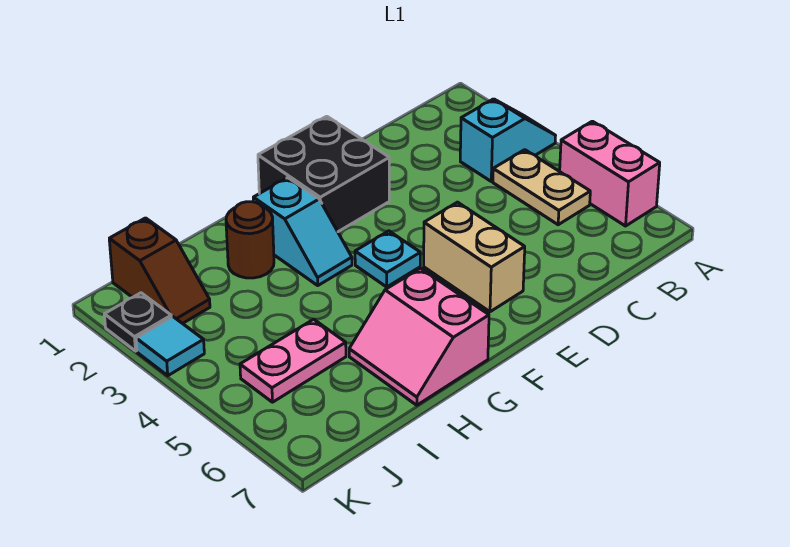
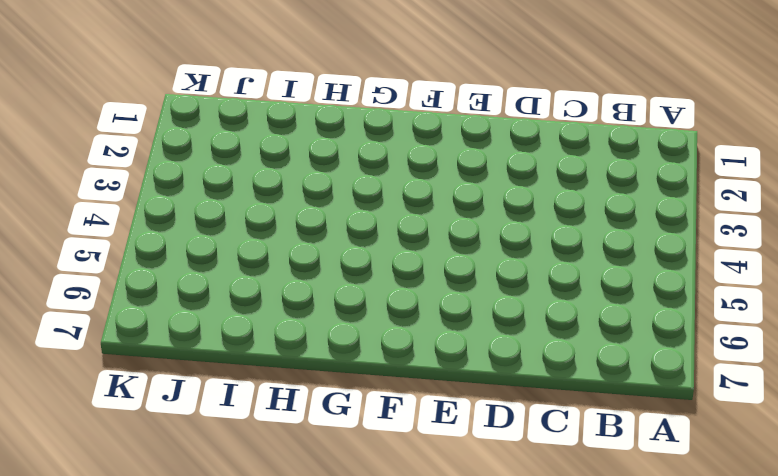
none -> cyan slope A3:B3 level 1 top B
none -> pink brick A5:A6 level 1
none -> tan plate B4:B5 level 1

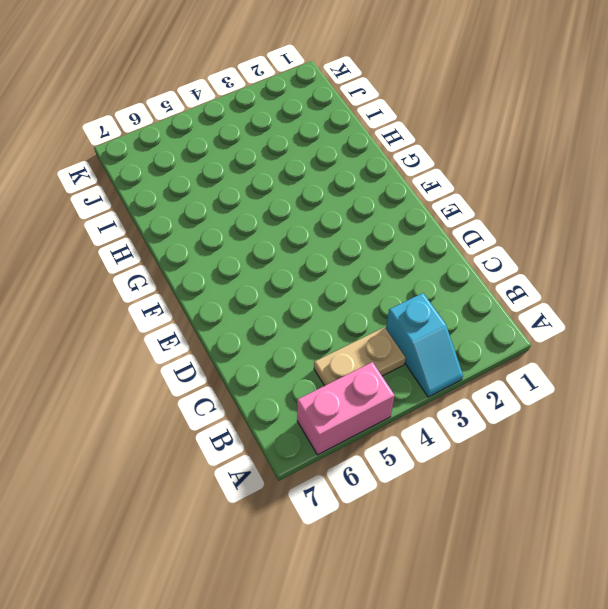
none -> black brick E1:F2 level 1
none -> tan brick E5:E6 level 1
none -> cyan plate F4 level 1

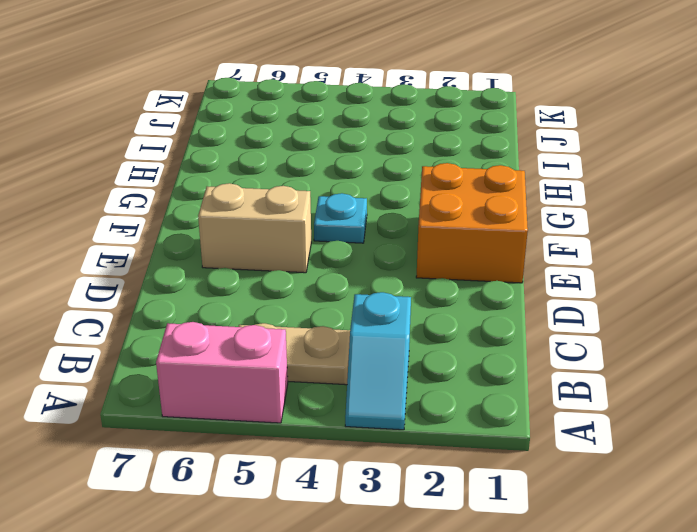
orange brick E1:F2 level 1 -> black brick E1:F2 level 1
none -> cyan slope G2:G3 level 1 top 2
none -> pink slope G6:H7 level 1 top G
none -> brown round brick H2 level 1

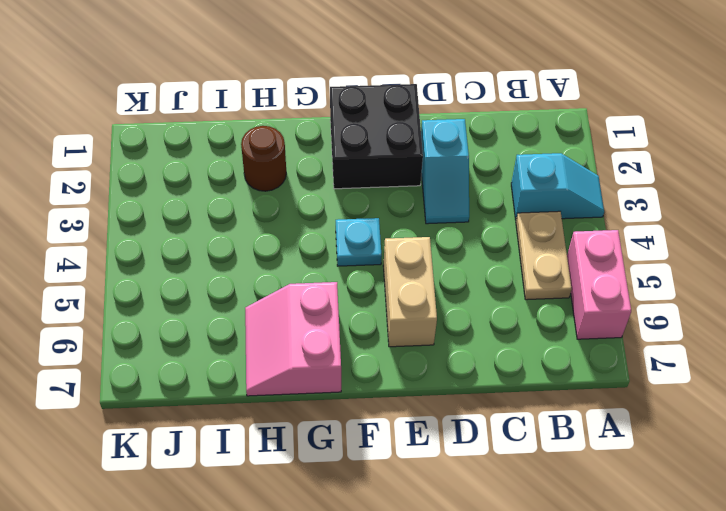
cyan slope D2:D3 level 1 top 2 -> cyan slope G2:G3 level 1 top 2
none -> pink plate I5:J5 level 1
none -> brown slope J1:J2 level 1 top 1
none -> black plate K2 level 1

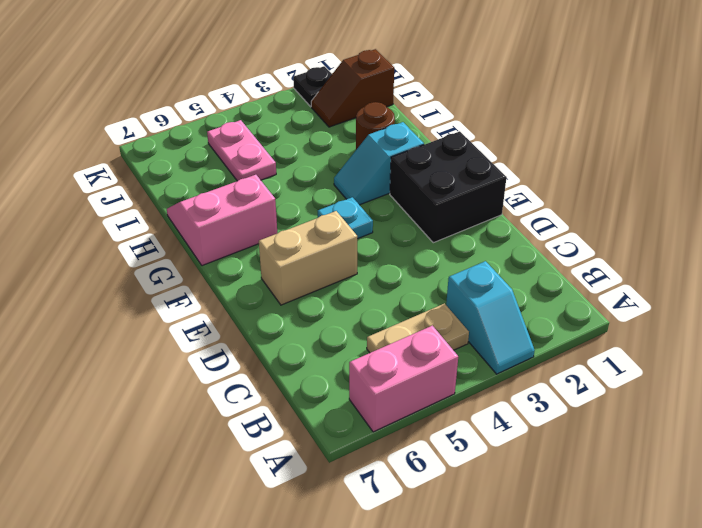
none -> cyan tile K3 level 1

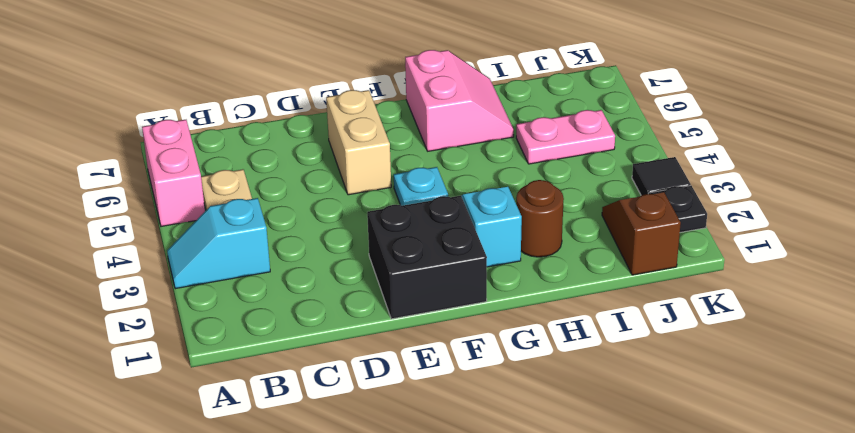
black tile K3 level 1 -> cyan tile K3 level 1

